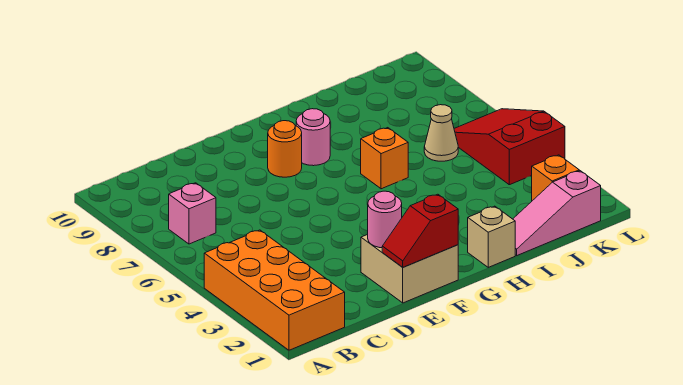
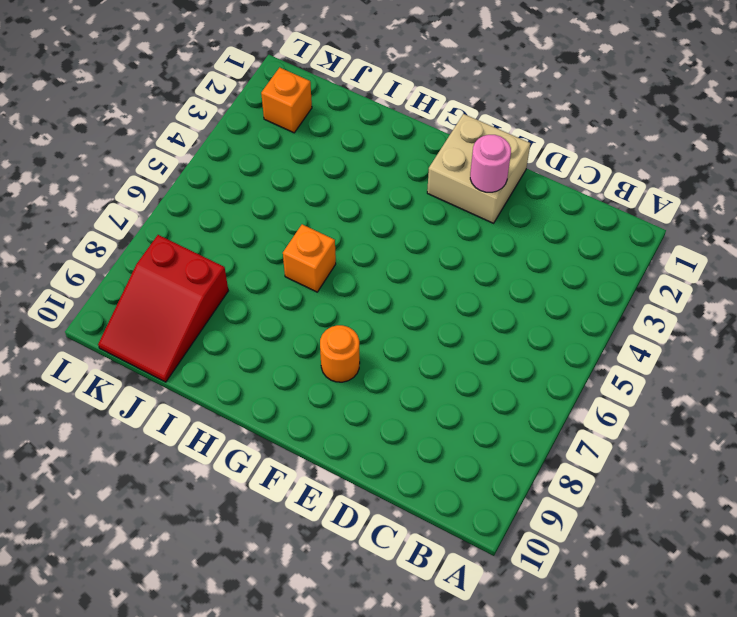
red slope J8:K10 level 1 top 8 -> red slope K4:L6 level 1 top 4
none -> orange brick A1:B4 level 1
none -> pink brick B7 level 1
none -> pink round brick G8 level 1

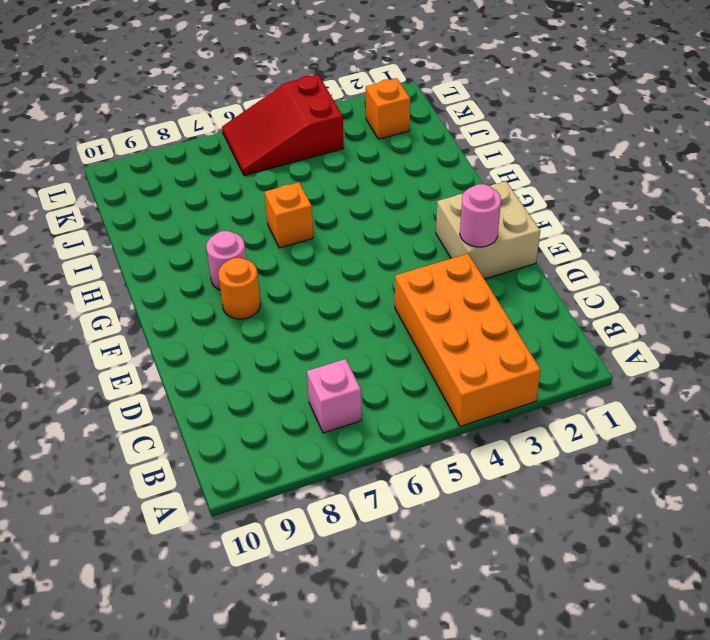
orange brick A3:D4 level 1 -> orange brick A1:B4 level 1
none -> tan brick H1 level 1
none -> pink slope I1:K1 level 1 top K
none -> tan cone J6 level 1

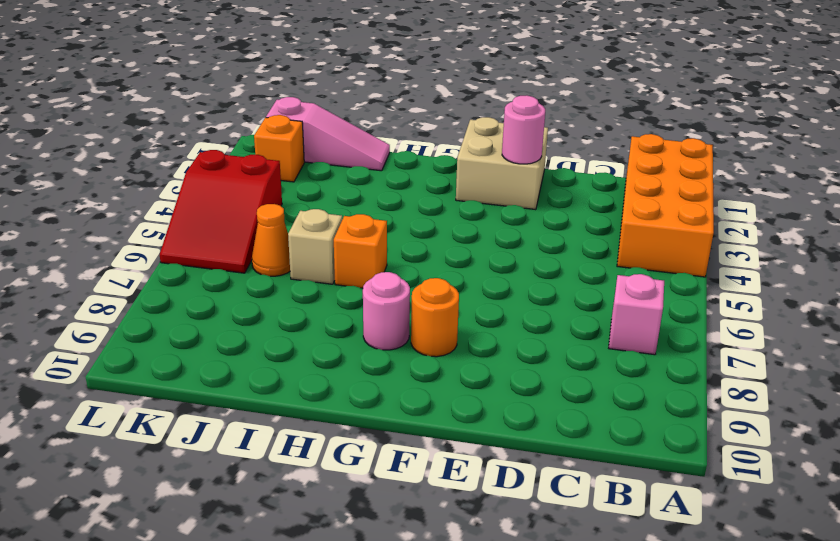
tan brick I6 level 1 -> tan brick H1 level 1
orange cone J6 level 1 -> tan cone J6 level 1
none -> red slope E1:F1 level 2 top F

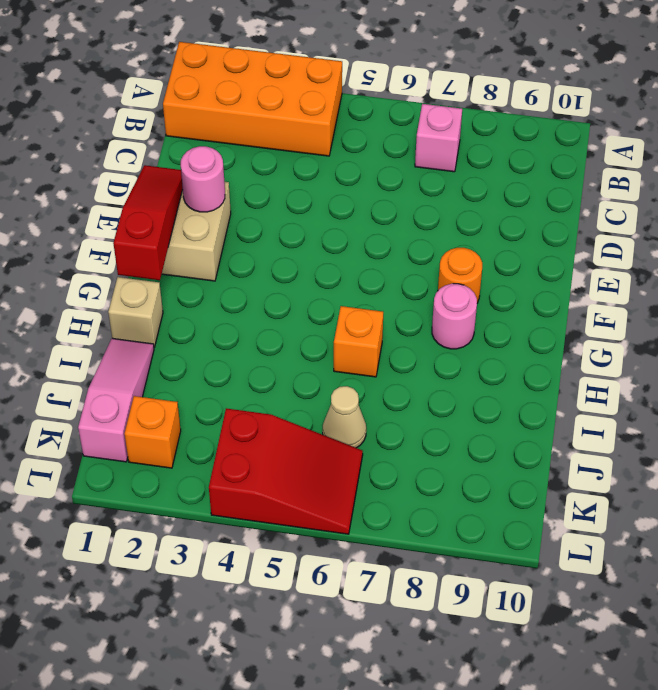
red slope E1:G1 level 2 top G -> red slope E1:F1 level 2 top F

